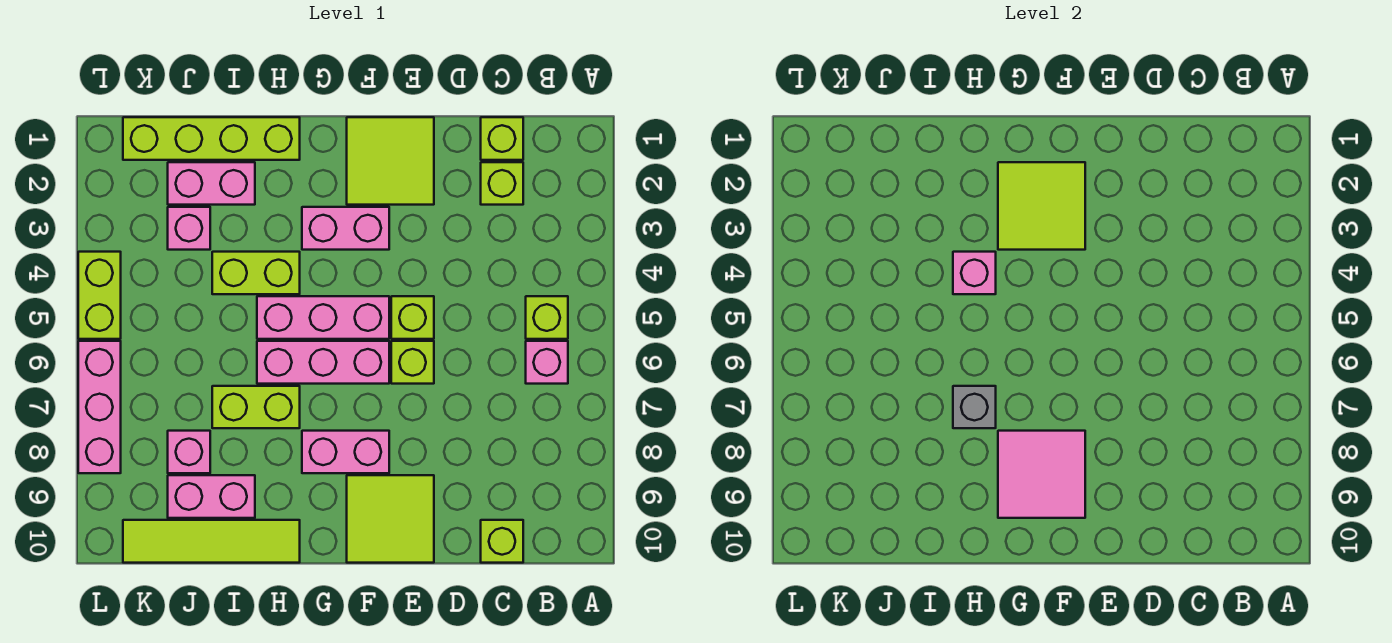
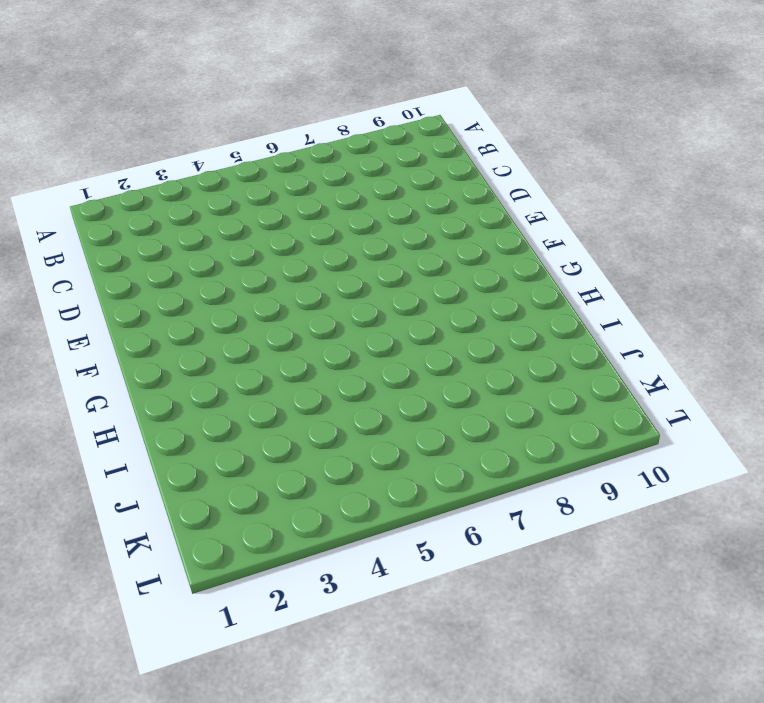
none -> lime brick B5 level 1
none -> pink brick B6 level 1
none -> lime brick C1 level 1

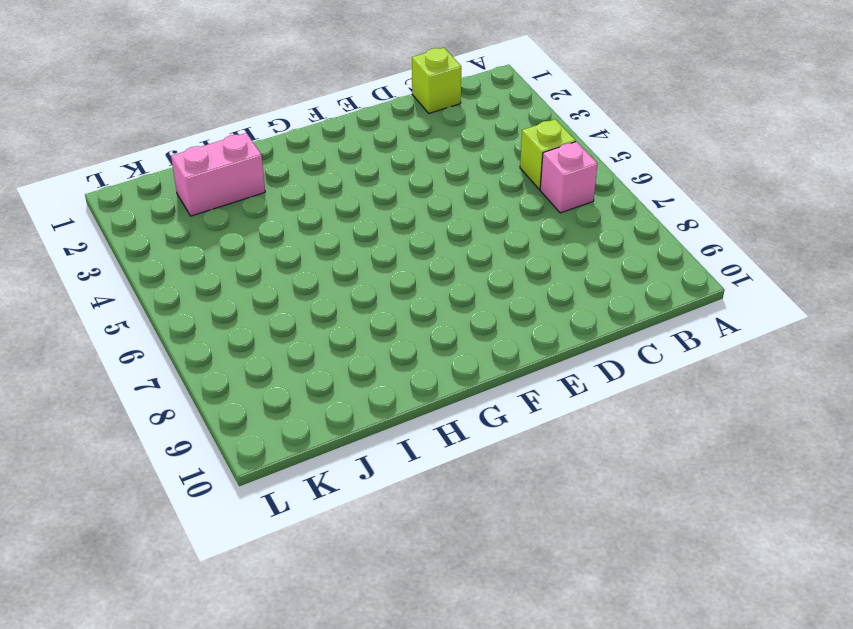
none -> lime brick C2 level 1
none -> lime brick C10 level 1
none -> lime tile E1:F2 level 1

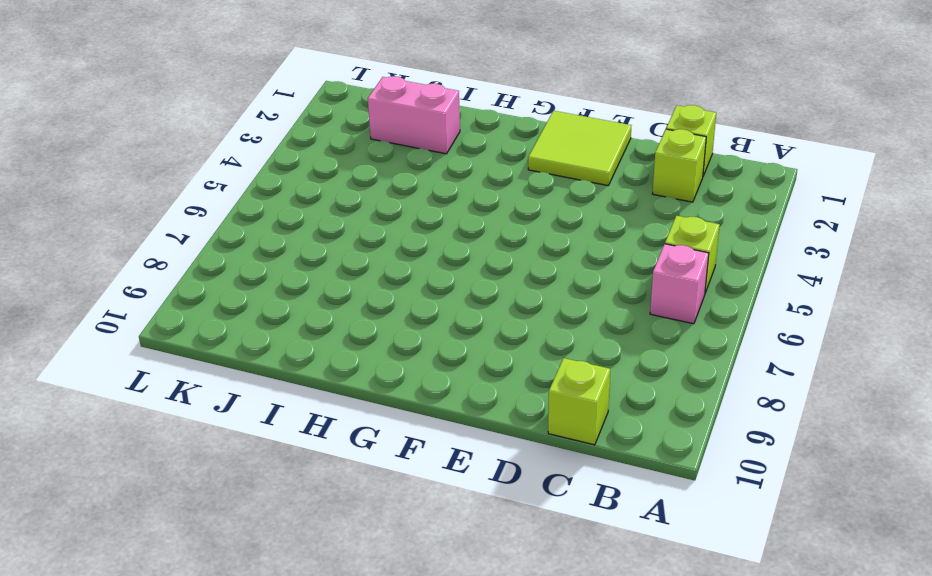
none -> lime brick E5 level 1
none -> lime brick E6 level 1
none -> lime tile E9:F10 level 1

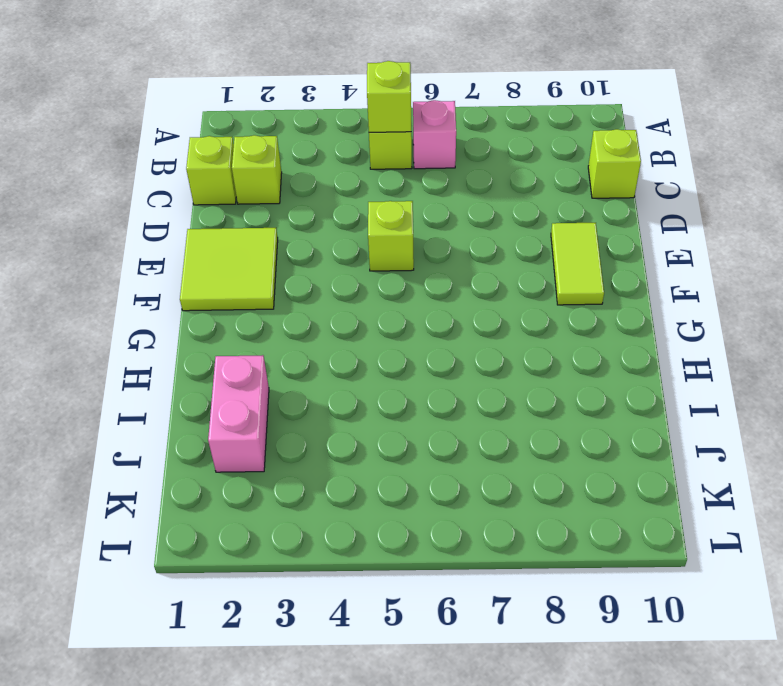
lime brick B5 level 2 -> lime brick E6 level 1
lime tile E9:F9 level 1 -> lime tile E9:F10 level 1
none -> pink brick F3:G3 level 1
none -> pink brick F5:H5 level 1
none -> pink brick F6:H6 level 1

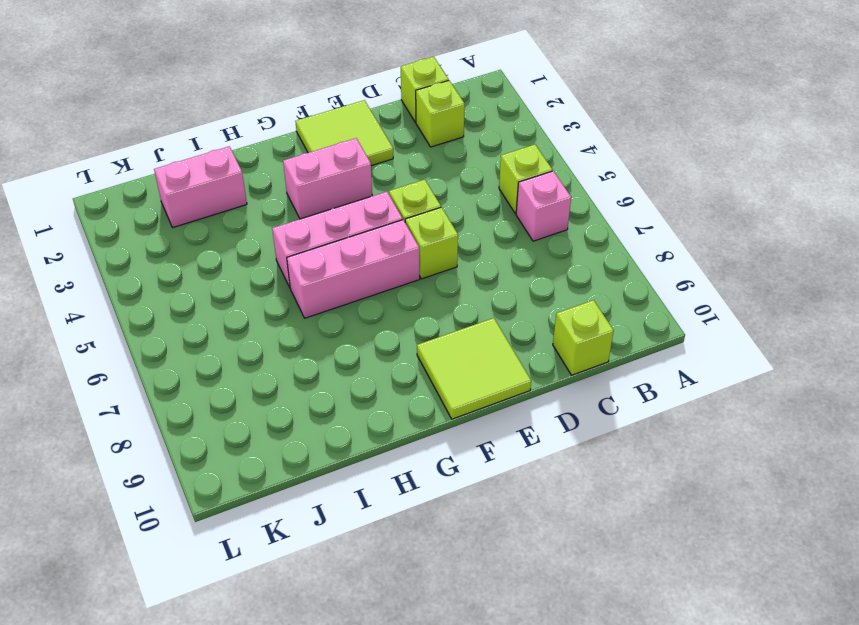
none -> pink brick F8:G8 level 1
none -> lime brick H1:K1 level 1
none -> lime brick H4:I4 level 1

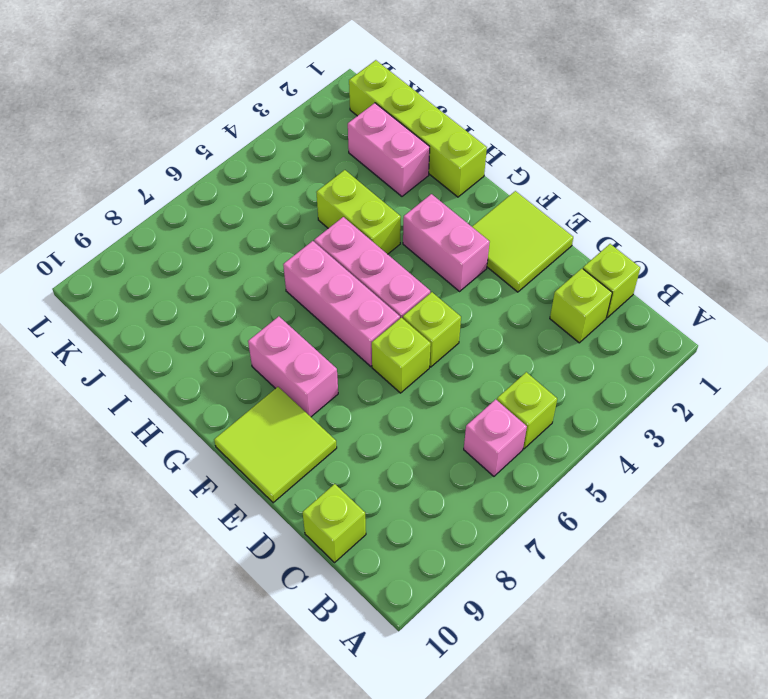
none -> lime brick H7:I7 level 1
none -> lime tile H10:K10 level 1
none -> pink brick I9:J9 level 1

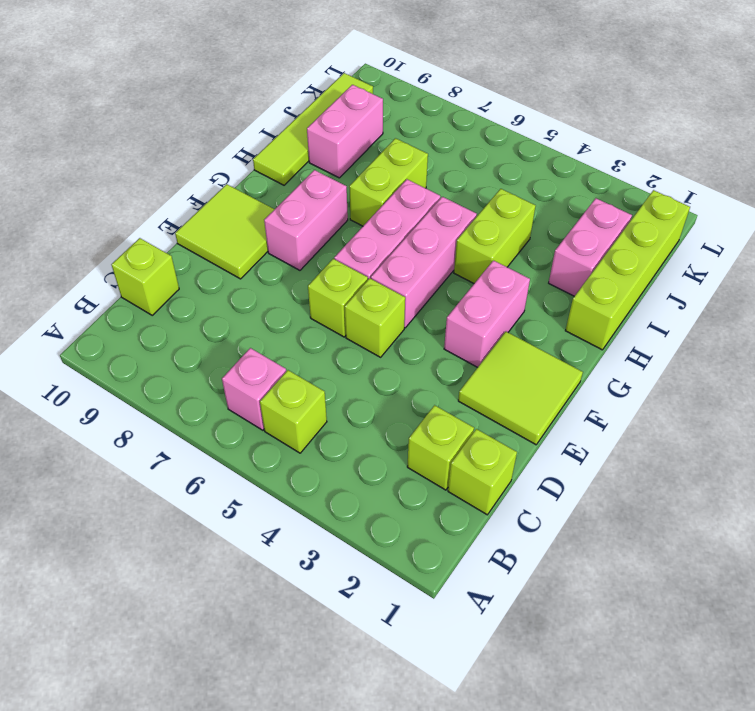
none -> pink brick J3 level 1
none -> pink brick J8 level 1
none -> lime brick L4:L5 level 1

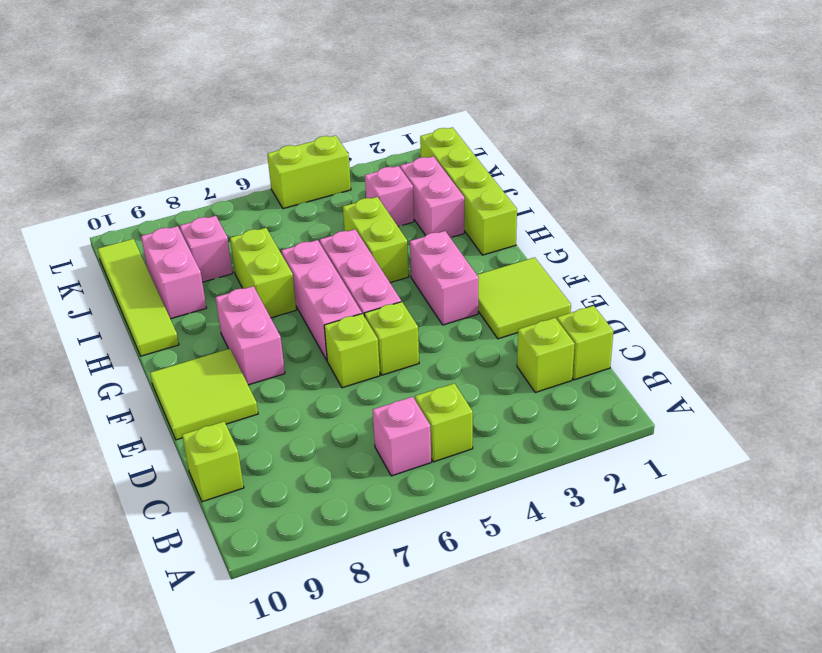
none -> pink brick L6:L8 level 1
none -> lime tile F2:G3 level 2
none -> pink tile F8:G9 level 2

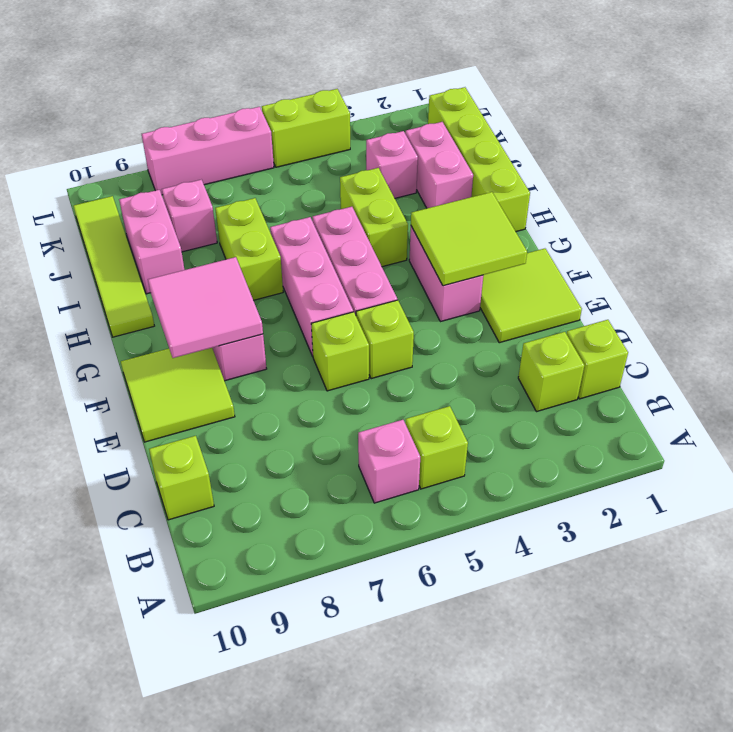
none -> pink brick H4 level 2
none -> grey brick H7 level 2

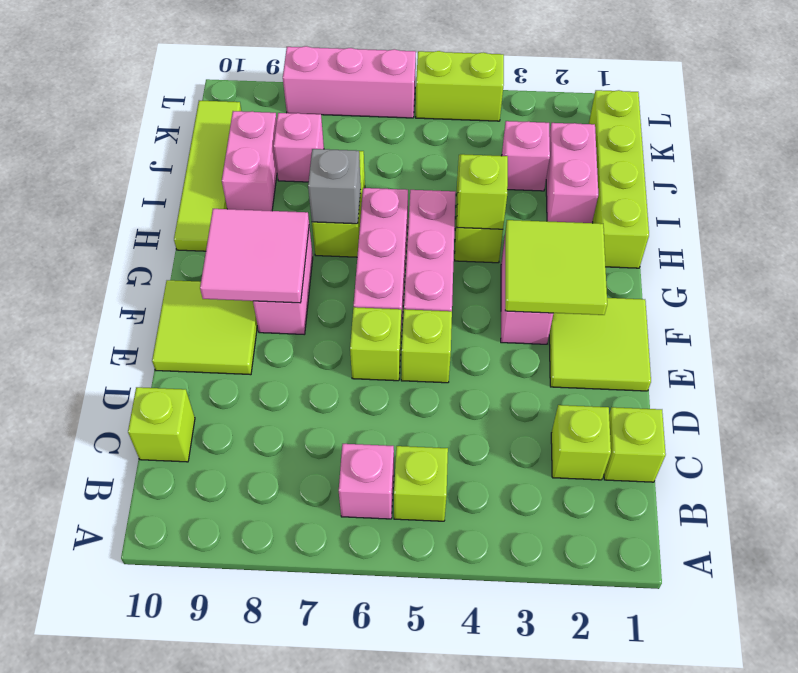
lime brick H4 level 2 -> pink brick H4 level 2

